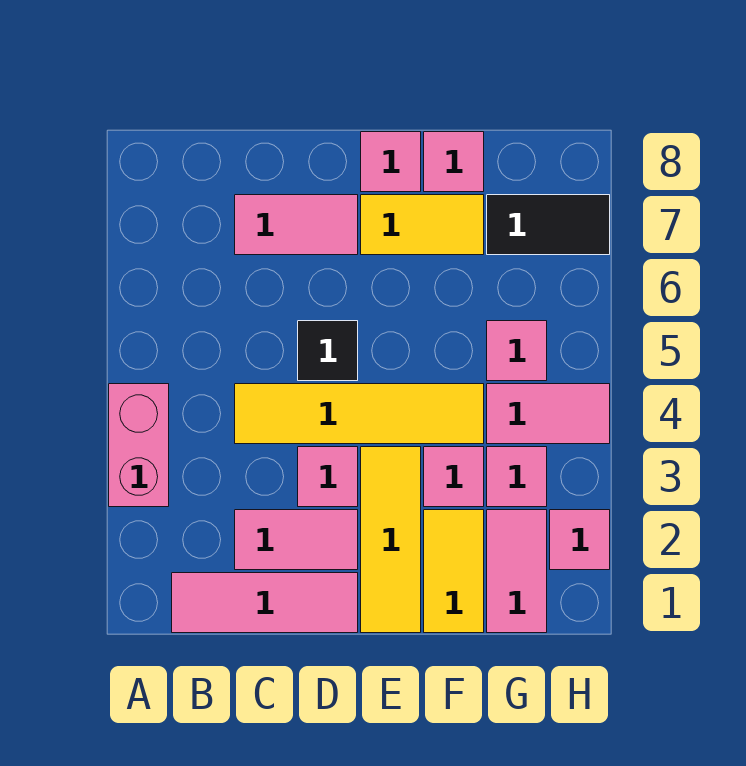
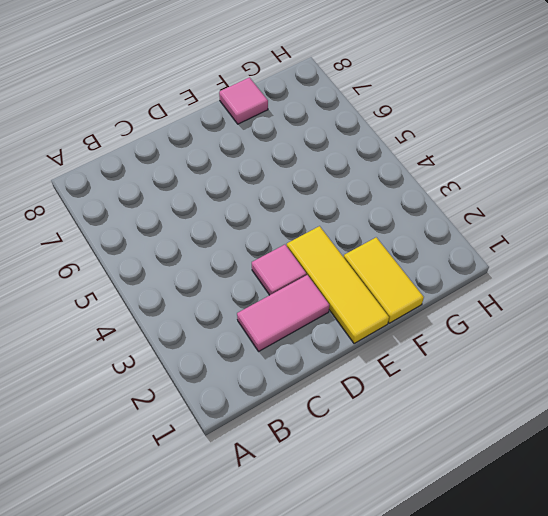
none -> pink brick A3:A4 level 1
none -> pink tile B1:D1 level 1
none -> yellow tile C4:F4 level 1

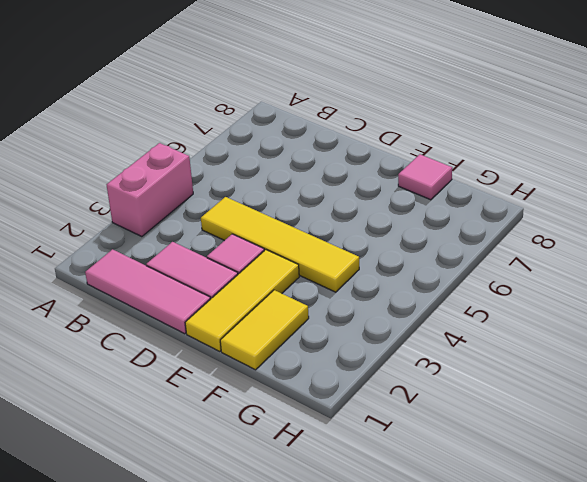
none -> pink tile C7:D7 level 1
none -> black tile D5 level 1
none -> yellow tile E7:F7 level 1

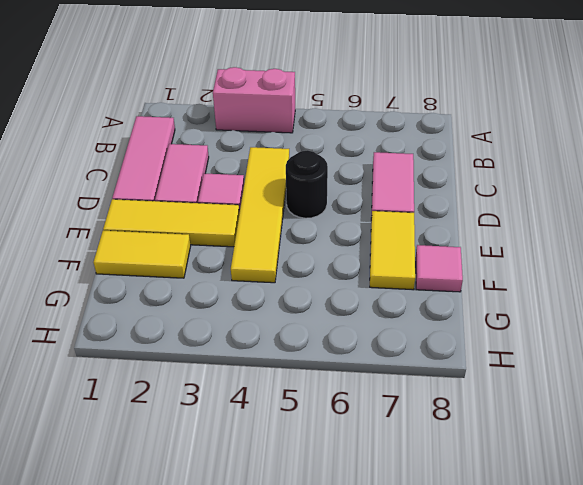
black round brick D5 level 1 -> black tile D5 level 1
none -> pink tile E8 level 1
none -> pink tile F3 level 1
none -> pink tile G1:G2 level 1

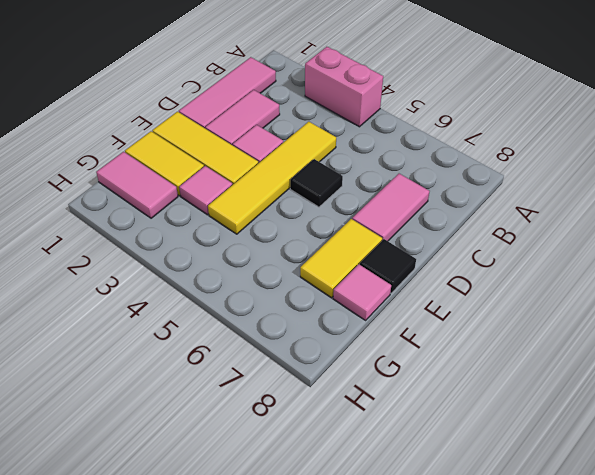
black tile E8 level 1 -> pink tile E8 level 1
none -> pink tile G3 level 1
none -> pink tile G4:H4 level 1
none -> pink tile G5 level 1

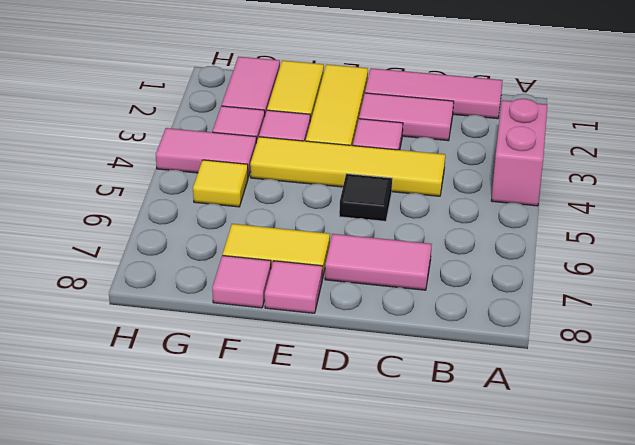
yellow tile G5 level 1 -> pink tile G5 level 1
none -> black tile G7:H7 level 1
none -> pink tile H2 level 1

